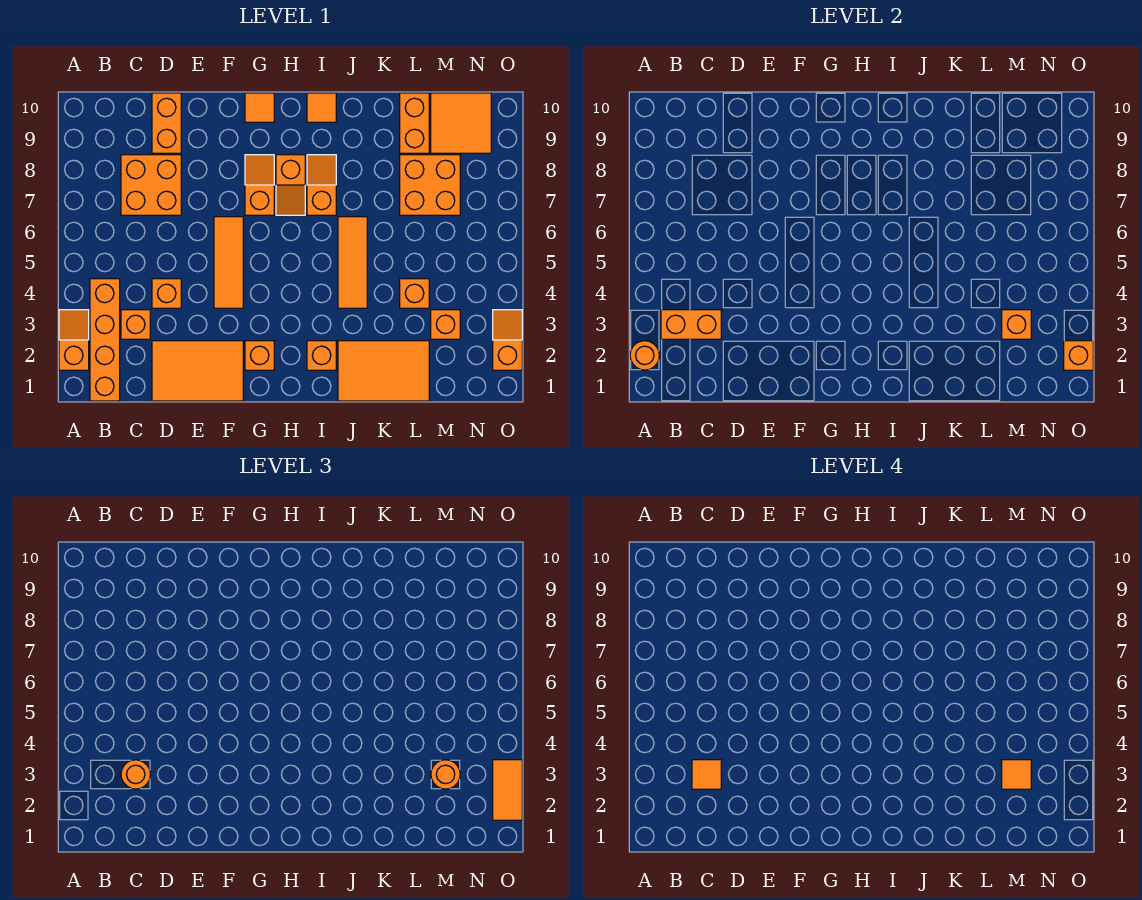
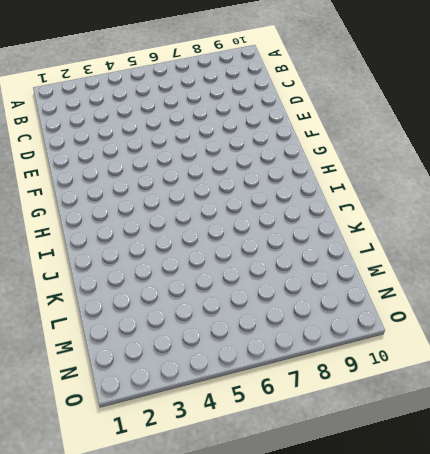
none -> orange slope A2:A3 level 1 top 2
none -> orange brick B1:B4 level 1
none -> orange brick C3 level 1
none -> orange brick C7:D8 level 1

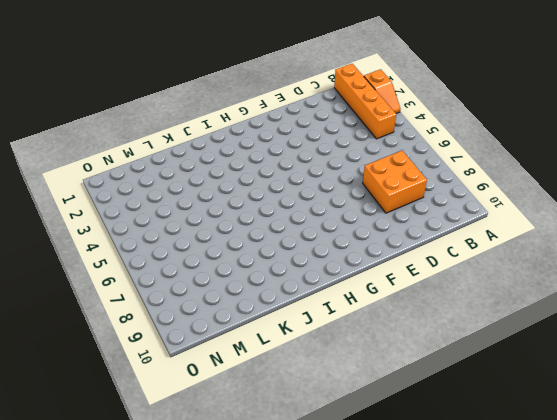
none -> orange brick C3 level 1
none -> orange tile D1:F2 level 1
none -> orange brick D4 level 1
none -> orange brick D9:D10 level 1

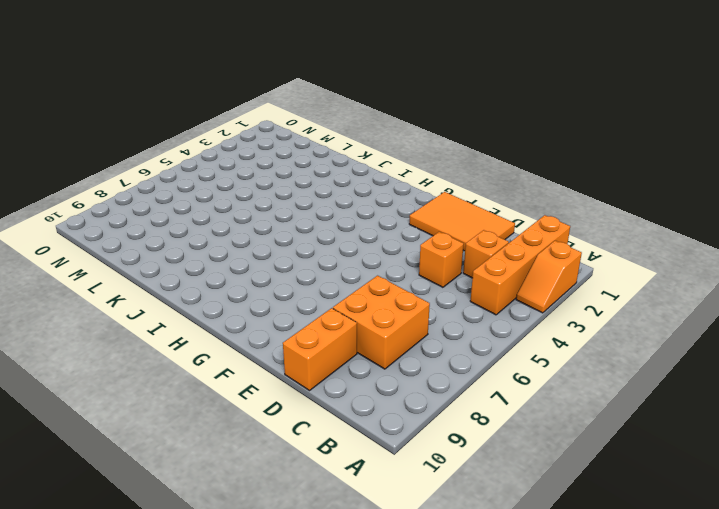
none -> orange tile F4:F6 level 1
none -> orange brick G2 level 1
none -> orange slope G7:G8 level 1 top 7
none -> orange tile G10 level 1

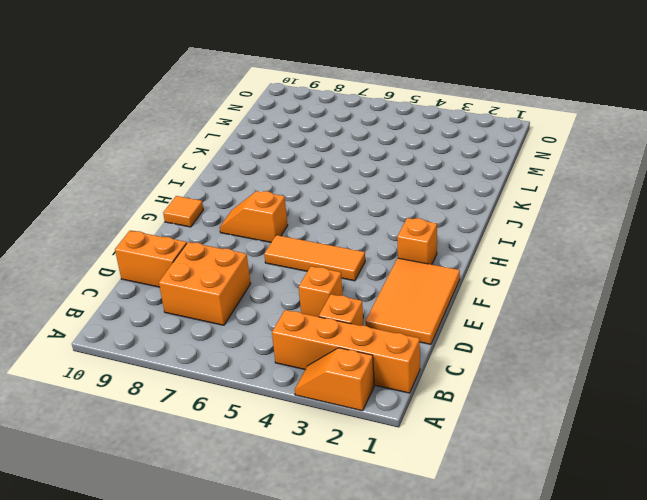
none -> orange slope H7:H8 level 1 top 8
none -> orange brick I2 level 1
none -> orange slope I7:I8 level 1 top 7
none -> orange tile I10 level 1

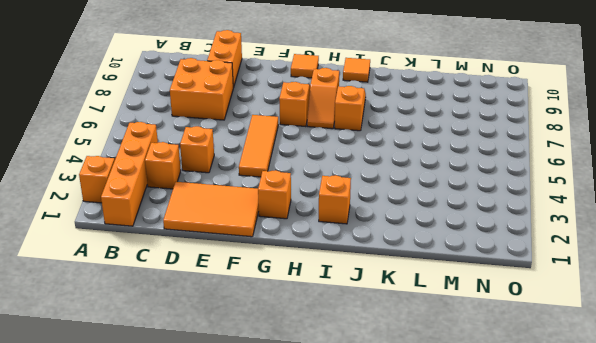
none -> orange tile J1:L2 level 1
none -> orange tile J4:J6 level 1
none -> orange brick L4 level 1
none -> orange brick L7:M8 level 1

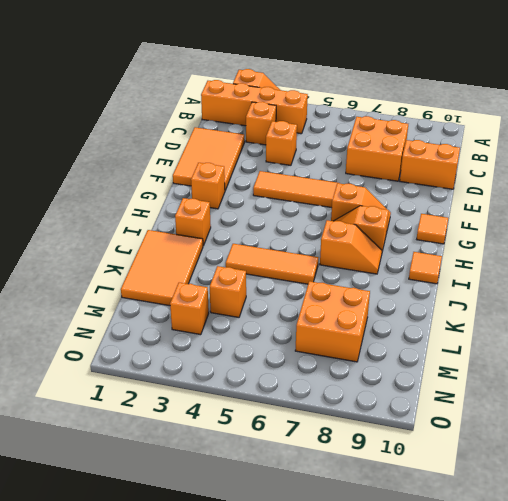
none -> orange brick L9:L10 level 1
none -> orange tile M9:N10 level 1
none -> orange slope O2:O3 level 1 top 2
none -> orange round brick A2 level 2

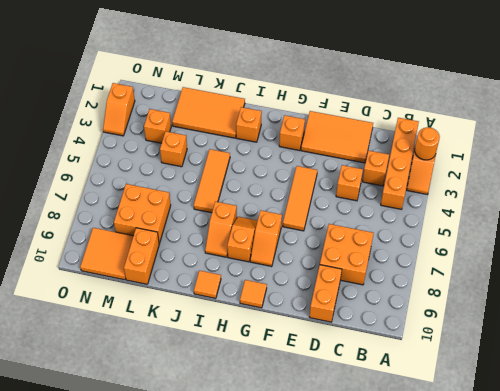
none -> orange brick B3:C3 level 2
none -> orange brick M3 level 2
none -> orange brick O2 level 2
none -> orange round brick C3 level 3

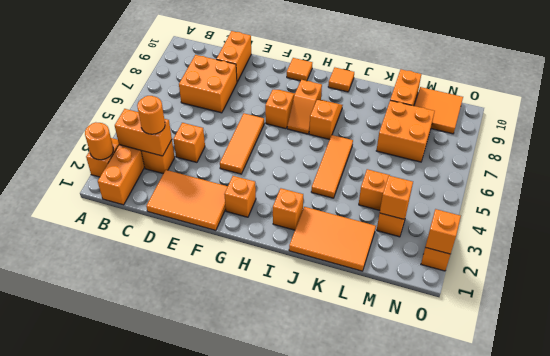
none -> orange round brick M3 level 3
none -> orange tile O2:O3 level 3
none -> orange tile C3 level 4
none -> orange tile M3 level 4

